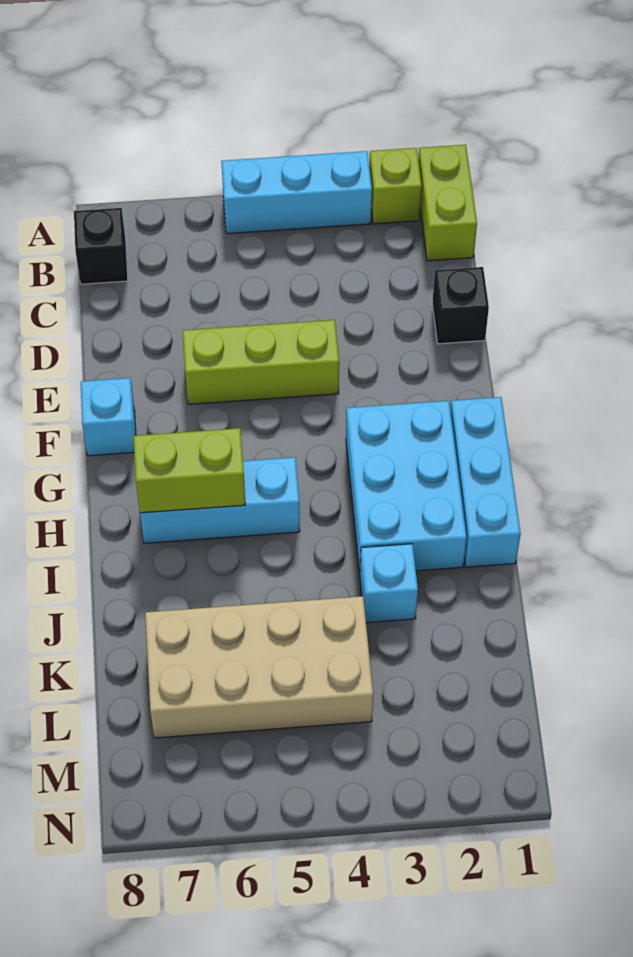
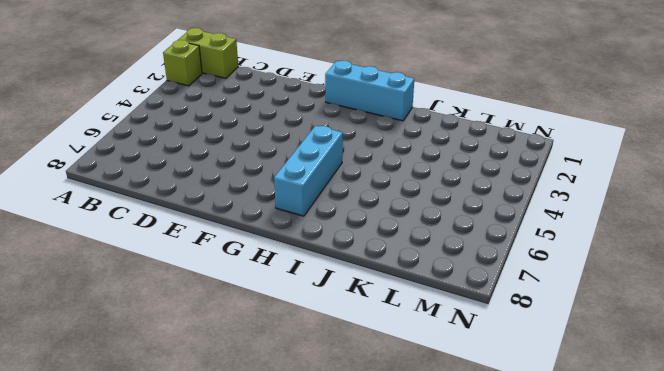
none -> cyan brick A3:A5 level 1
none -> black brick B8 level 1
none -> black brick D1 level 1

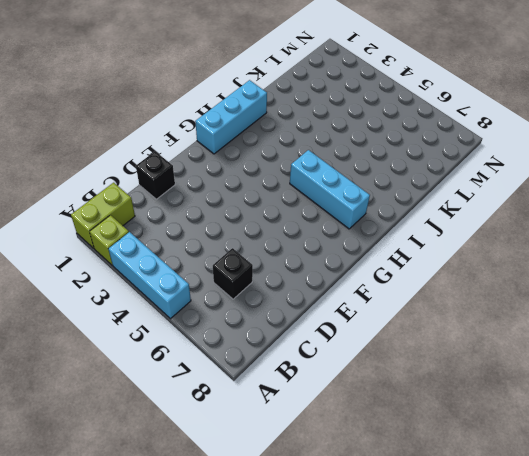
black brick C6 level 1 -> black brick B8 level 1
none -> lime brick E4:E6 level 1
none -> cyan brick F8 level 1
none -> cyan brick G2:I3 level 1

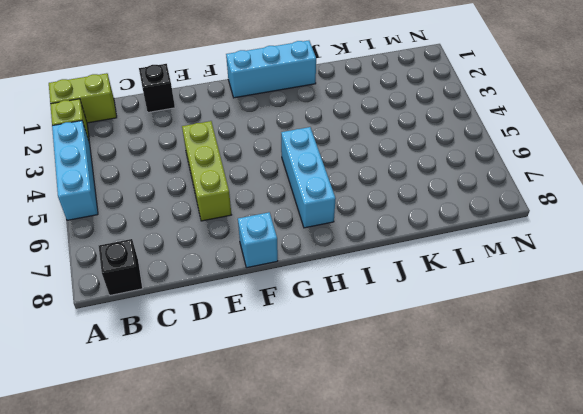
none -> cyan brick G2:I3 level 1
none -> cyan brick J3 level 1
none -> tan brick K4:L7 level 1

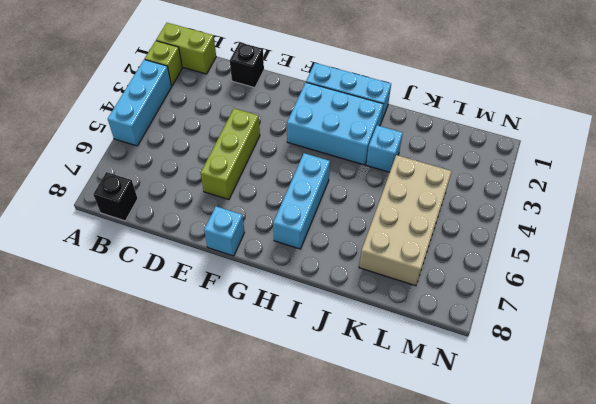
none -> lime brick H6:H7 level 2

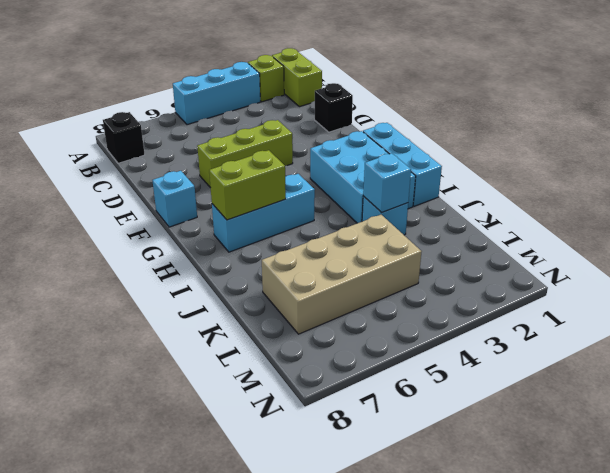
cyan brick J3 level 2 -> none

